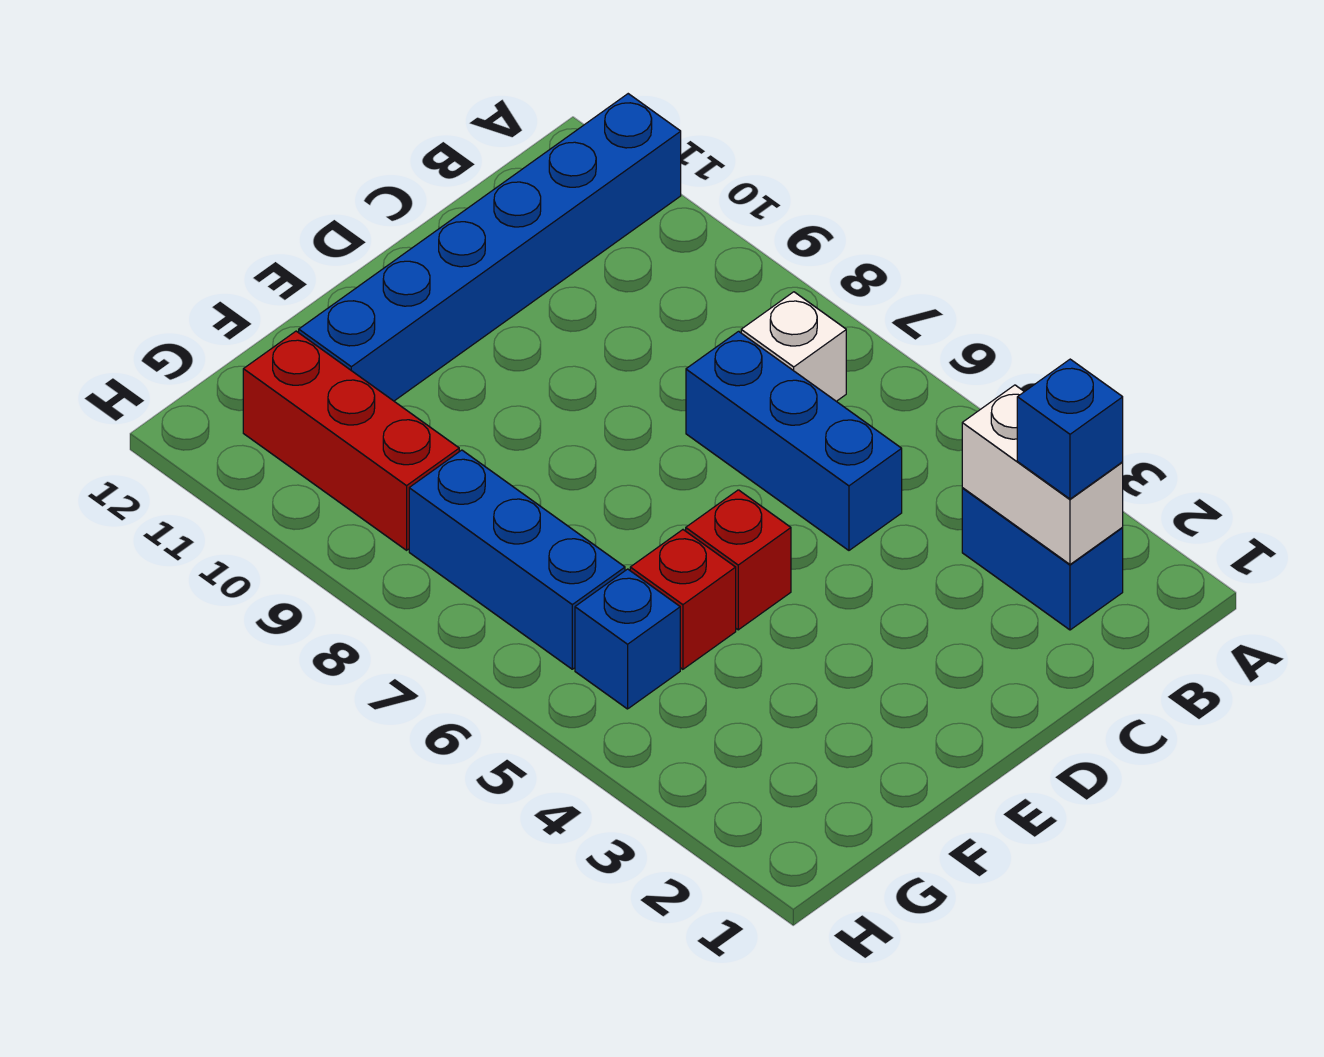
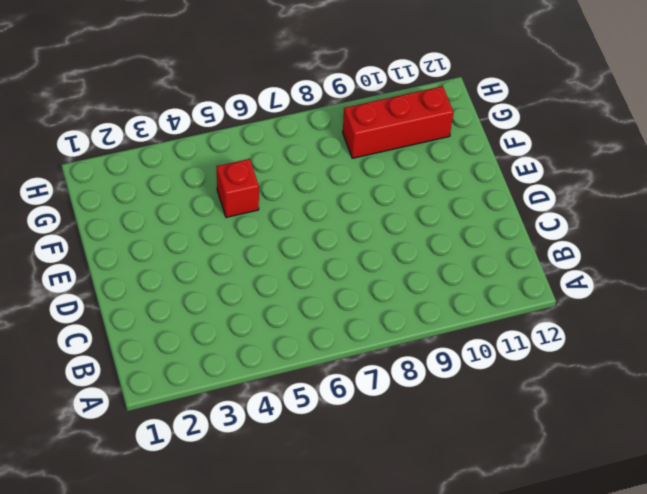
none -> blue brick A11:F11 level 1
none -> blue brick B2:B3 level 1

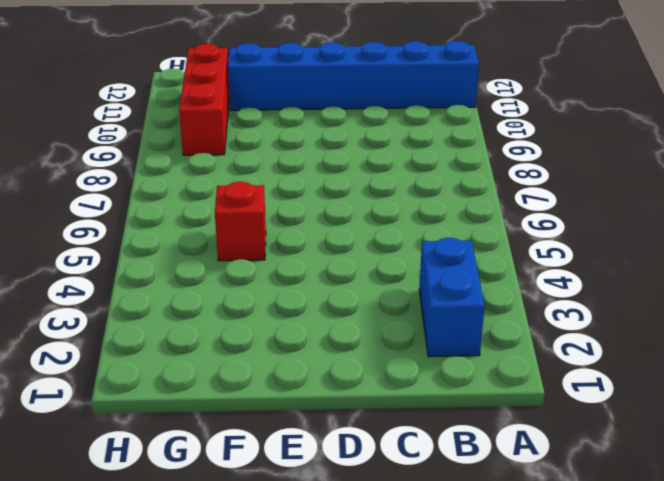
none -> white brick B7 level 1
none -> blue brick C5:C7 level 1

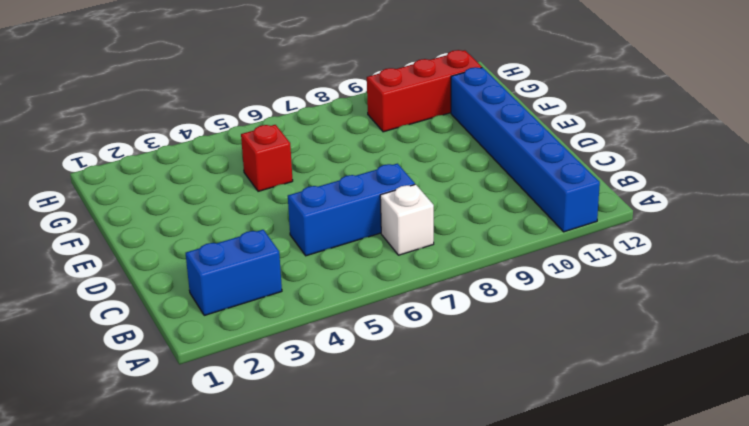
none -> red brick E5 level 1
none -> blue brick G5 level 1

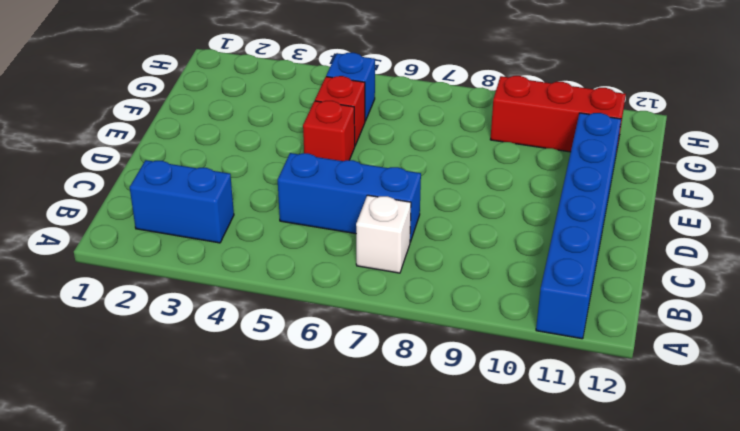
none -> blue brick G6:G8 level 1
none -> white brick B2:B3 level 2

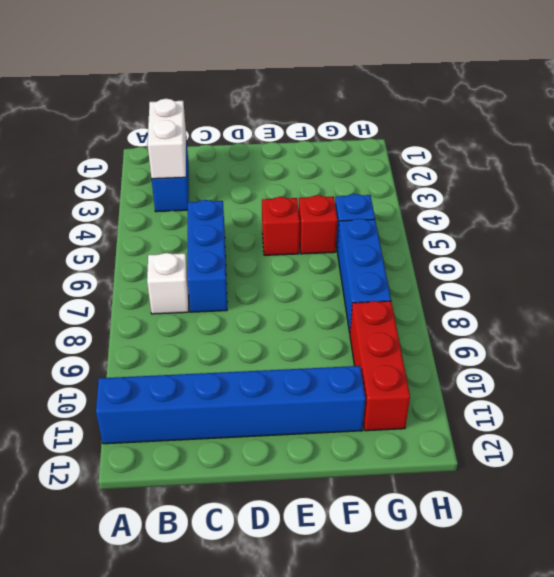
none -> blue brick B2 level 3

